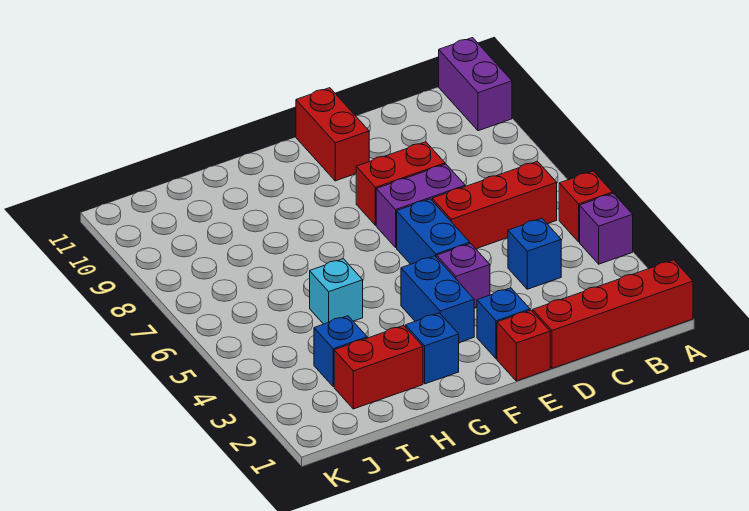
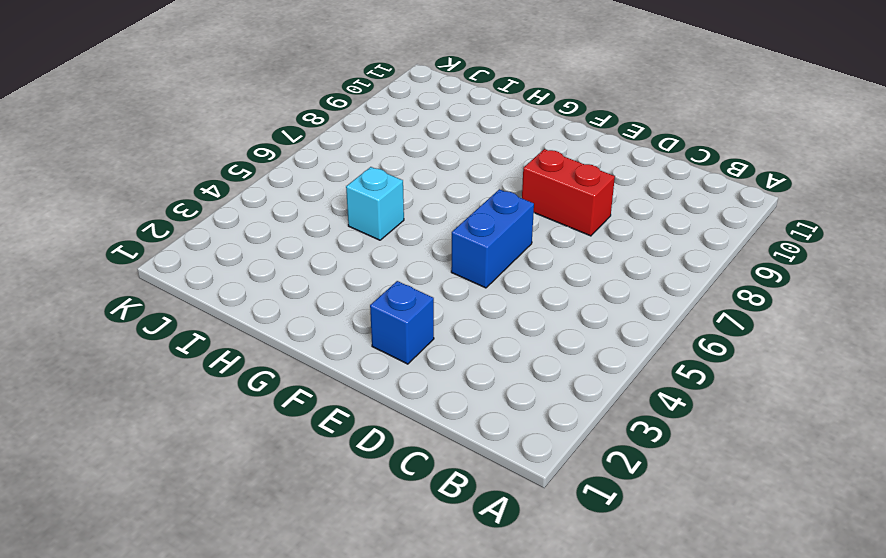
none -> red brick A1:D1 level 1
none -> purple brick A4 level 1
none -> red brick A5 level 1

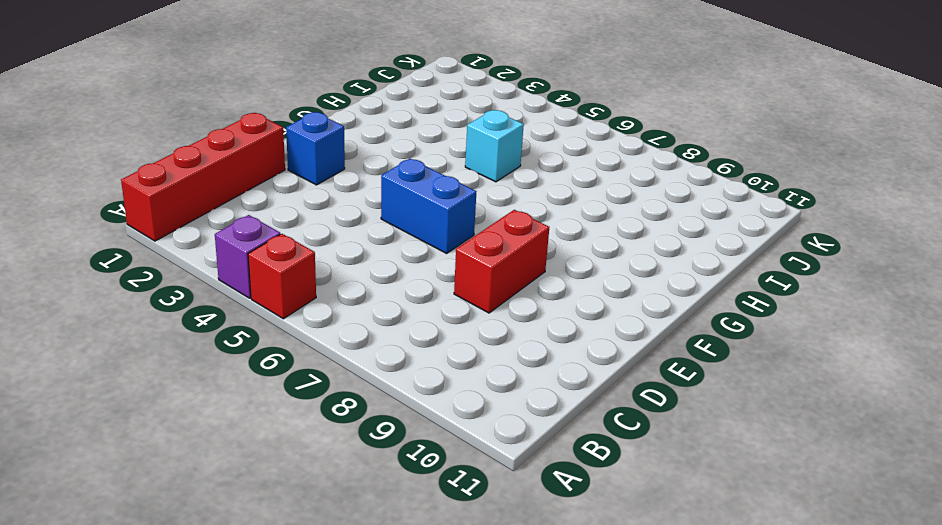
none -> purple brick A10:A11 level 1
none -> red brick B6:D6 level 1
none -> blue brick C4 level 1

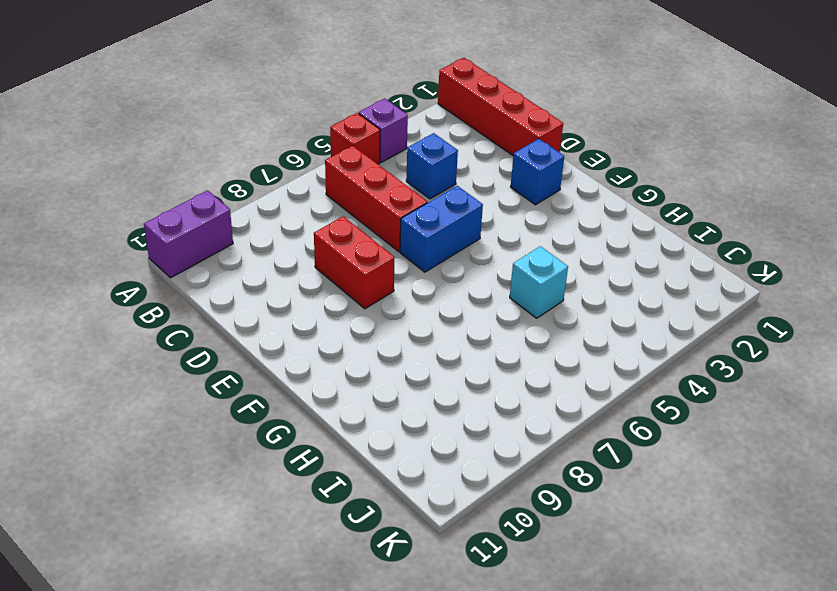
none -> purple brick D7:E7 level 1
none -> red brick E1 level 1
none -> purple brick E4 level 1

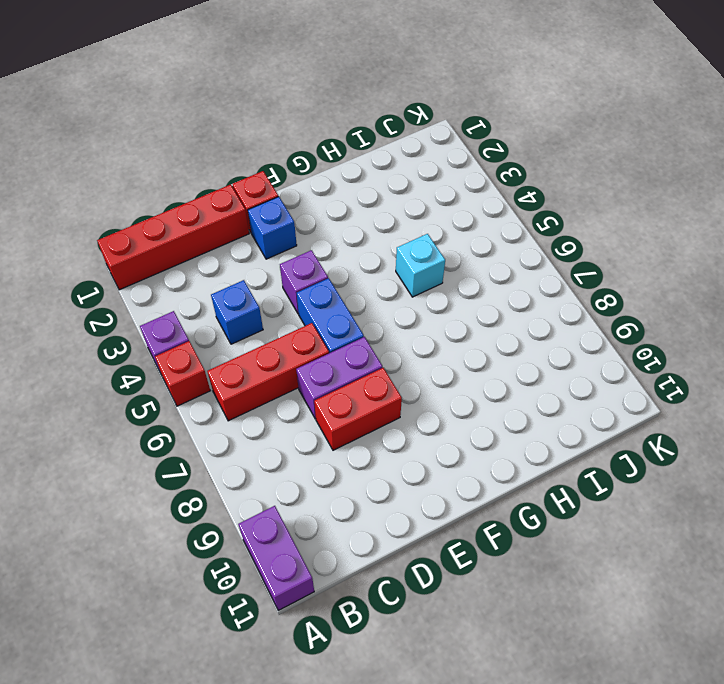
none -> red brick E10:E11 level 1
none -> blue brick F3:F4 level 1
none -> blue brick G2 level 1

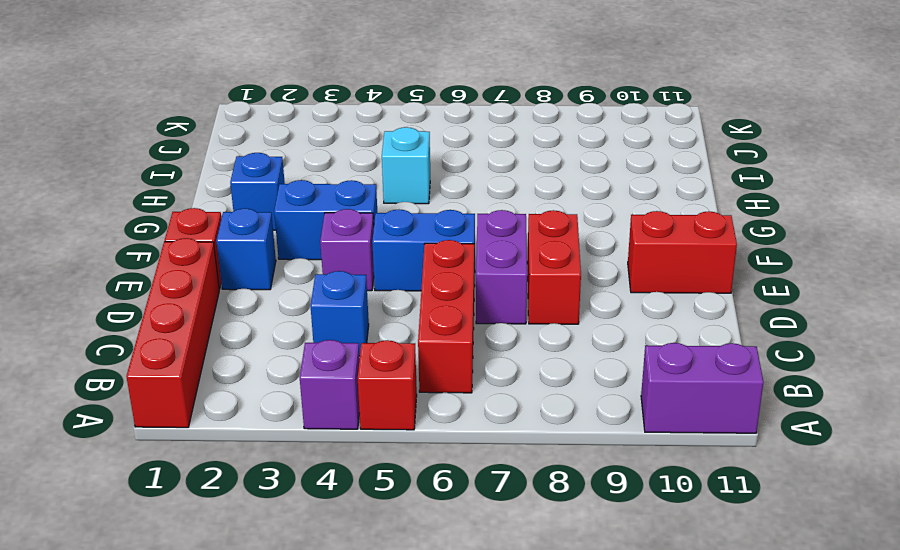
none -> red brick H2:I2 level 1
none -> blue brick I3 level 1

